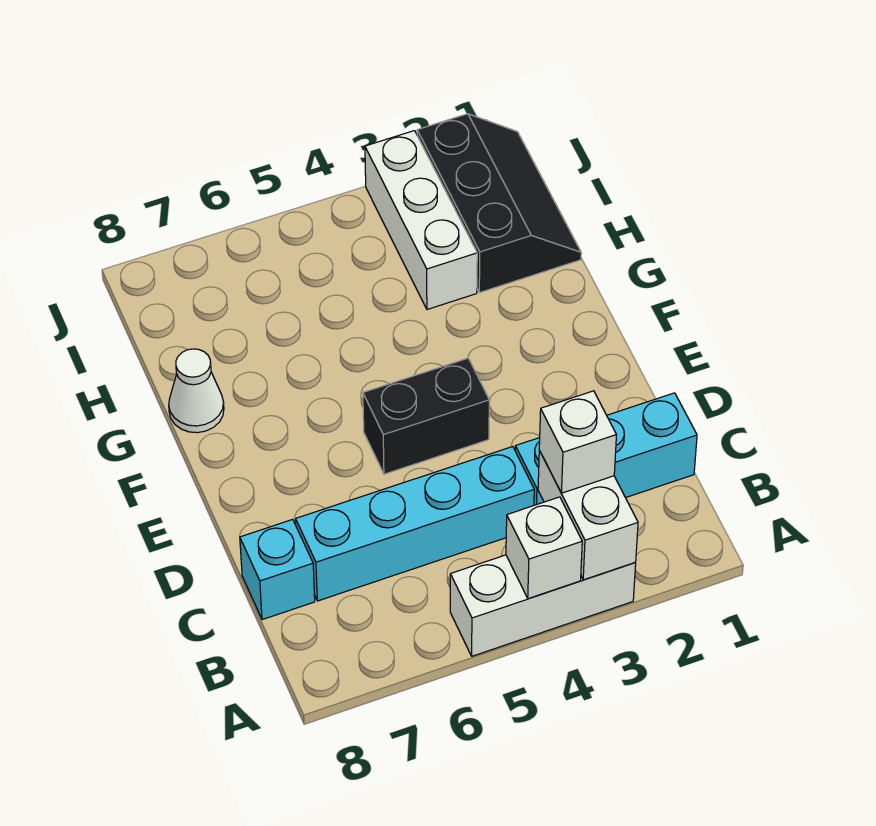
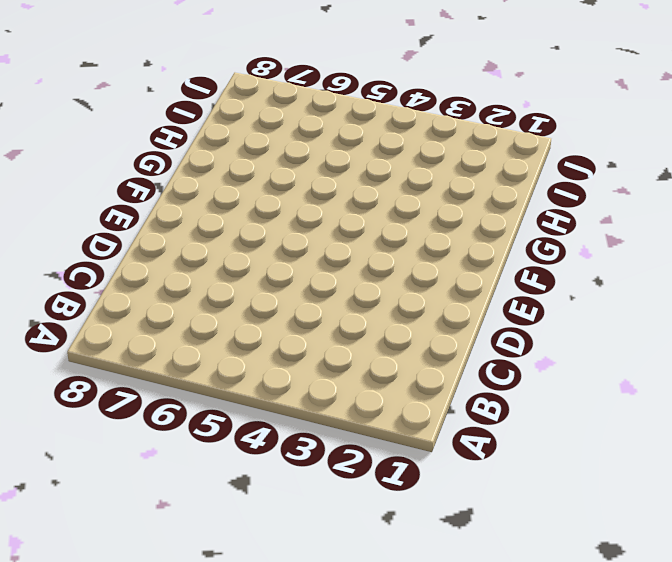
none -> white brick A3:A5 level 1
none -> cyan brick C1:C3 level 1

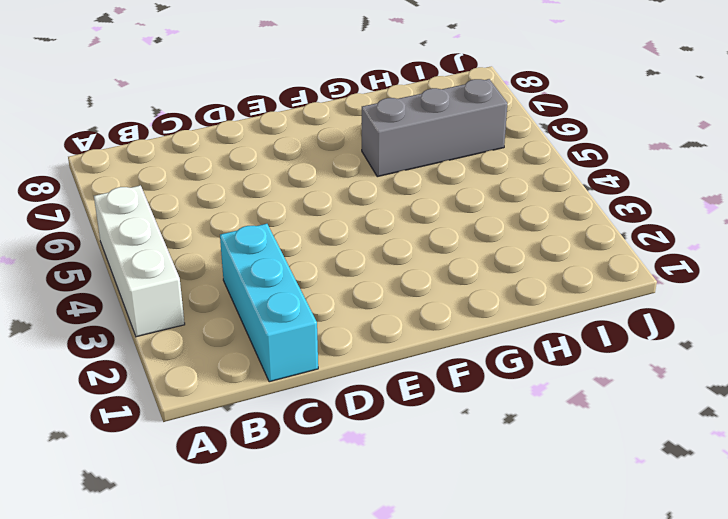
grey brick G6:I6 level 1 -> none
none -> cyan brick C4:C7 level 1
none -> cyan brick C8 level 1

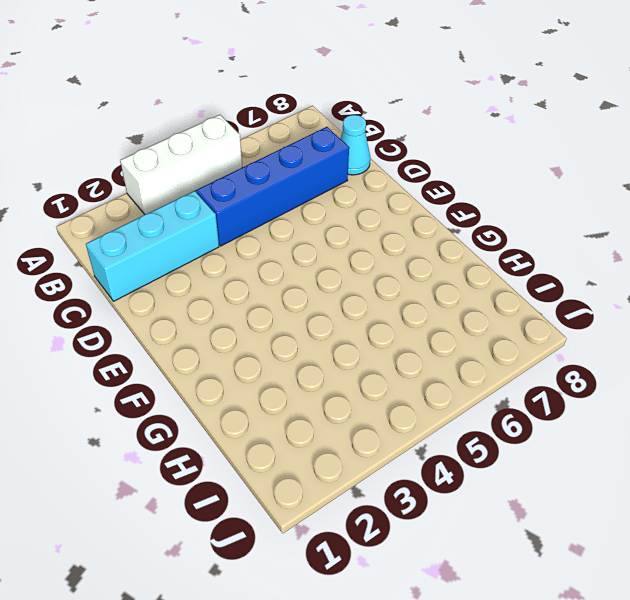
blue brick C4:C7 level 1 -> cyan brick C4:C7 level 1
cyan cone C8 level 1 -> cyan brick C8 level 1
none -> black brick E4:E5 level 1
none -> white cone G8 level 1

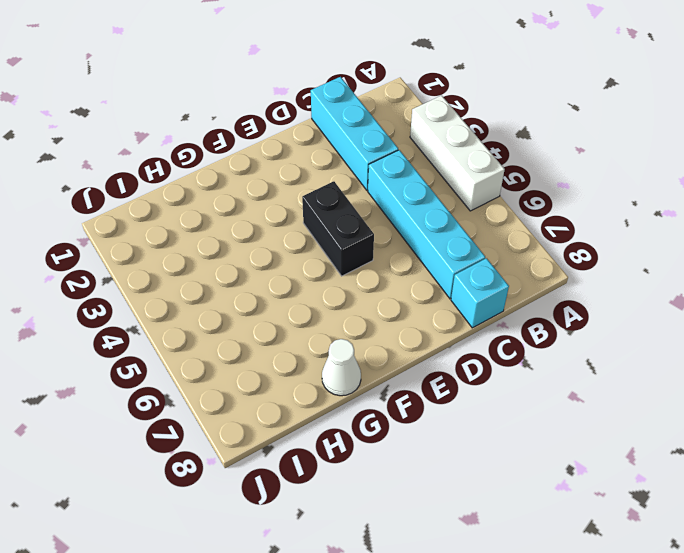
none -> black slope H1:J2 level 1 top 2
none -> white brick H3:J3 level 1

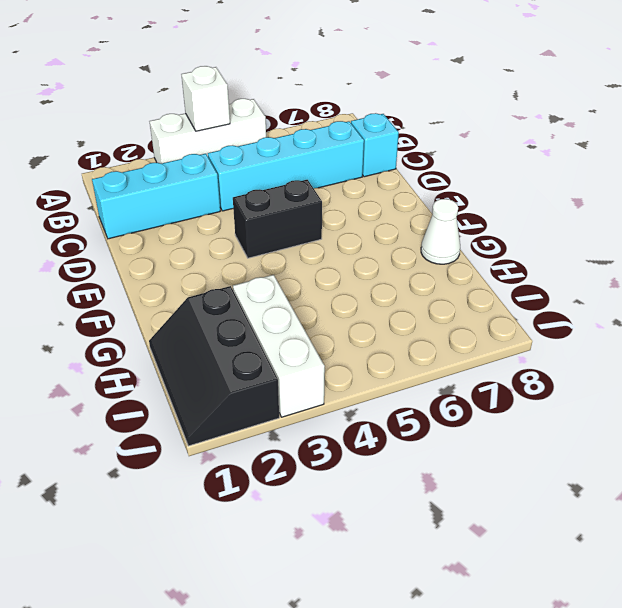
none -> white brick A3:B3 level 2
none -> white brick B3 level 3

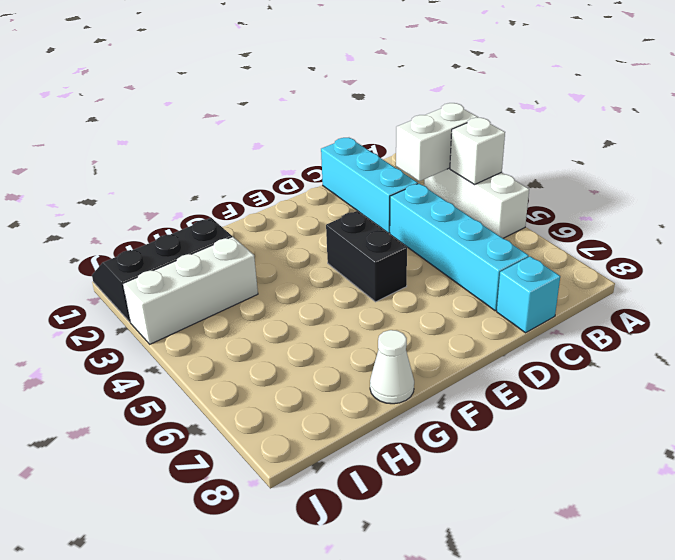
none -> white brick B3 level 3

